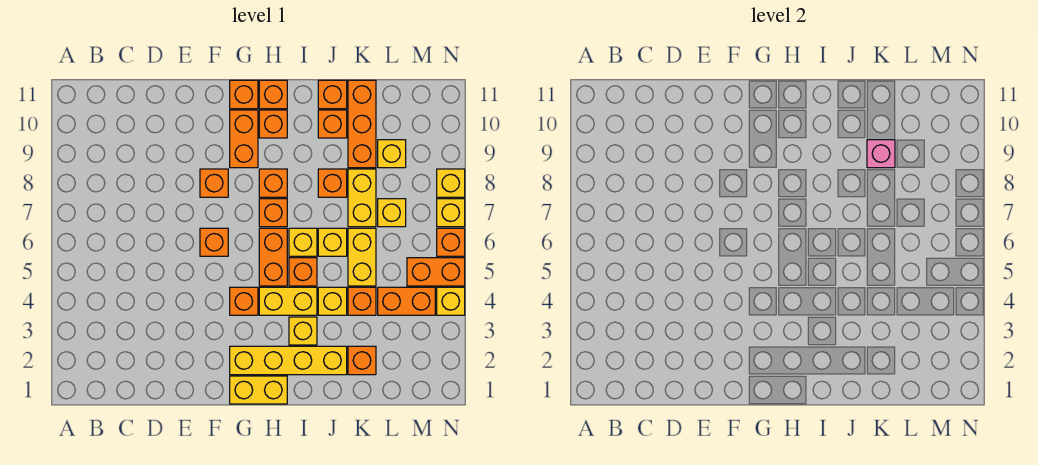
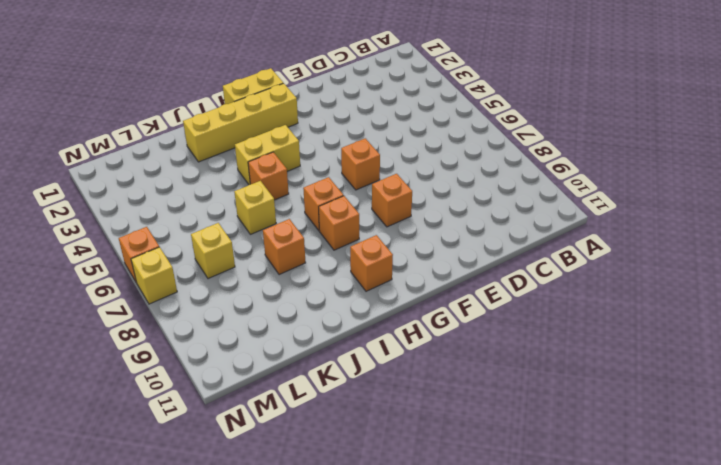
none -> orange brick G4 level 1
none -> orange brick G9:G10 level 1
none -> orange brick G11 level 1
none -> orange brick H5:H6 level 1

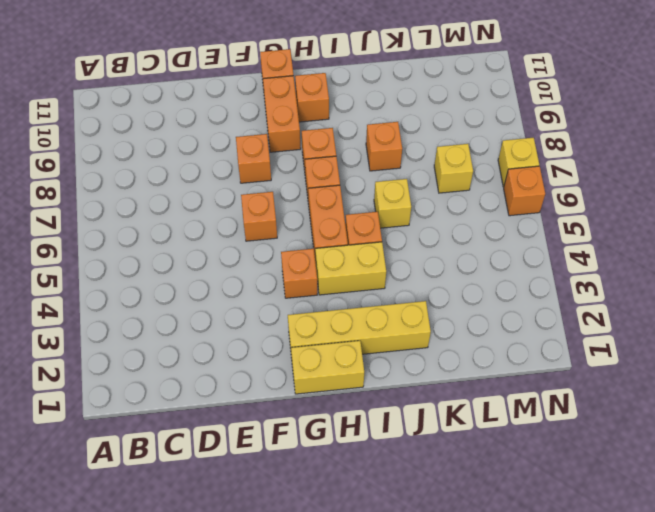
none -> orange brick H11 level 1
none -> yellow brick I3 level 1
none -> yellow brick I6 level 1
none -> yellow brick J4 level 1

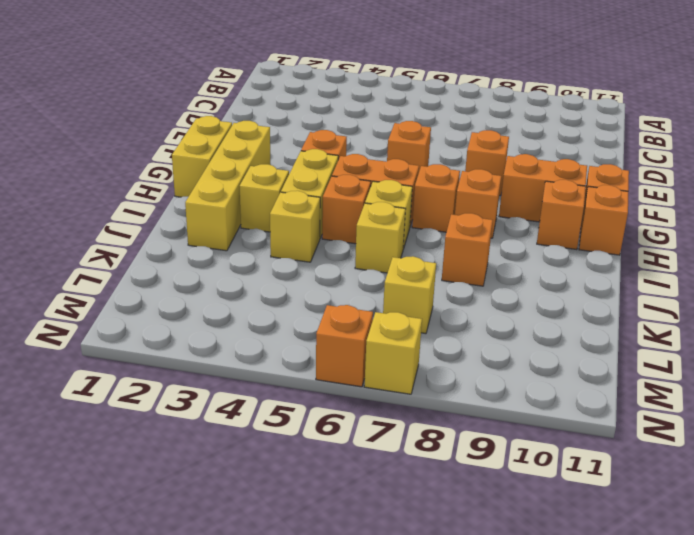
none -> orange brick J10 level 1
none -> orange brick J11 level 1
none -> orange brick K2 level 1
none -> orange brick K4 level 1

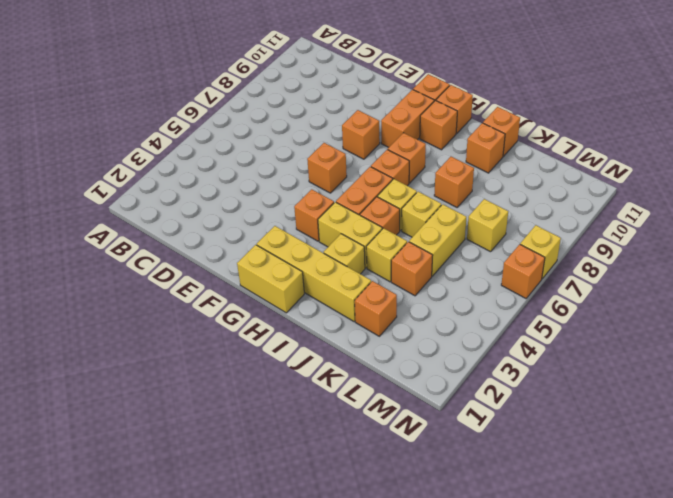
none -> yellow brick K7:K8 level 1
none -> orange brick K9:K11 level 1
none -> orange brick L4:M4 level 1
none -> yellow brick L9 level 1

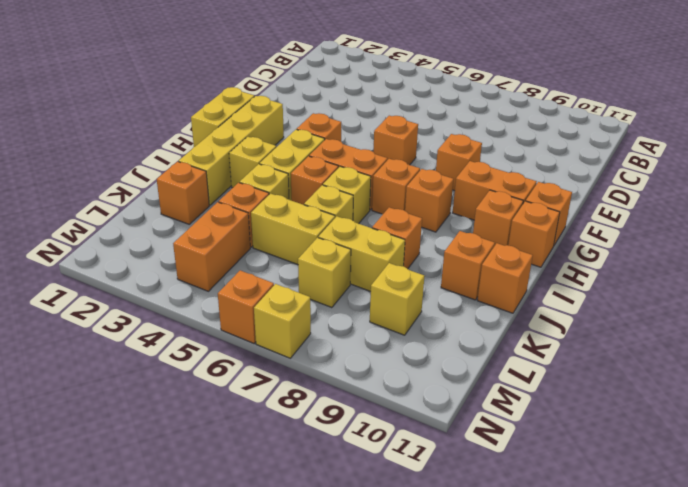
none -> orange brick K9:K11 level 1
none -> orange brick M5:N5 level 1
none -> yellow brick N4 level 1
none -> yellow brick N8 level 1

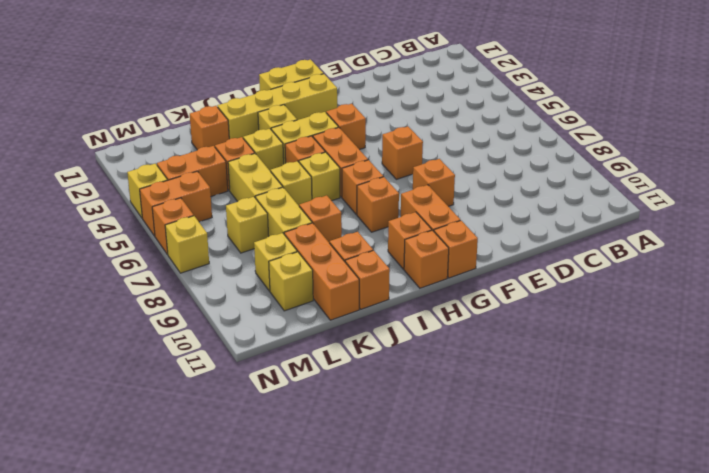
yellow brick L10 level 1 -> yellow brick N8 level 1
none -> pink brick K9 level 2

